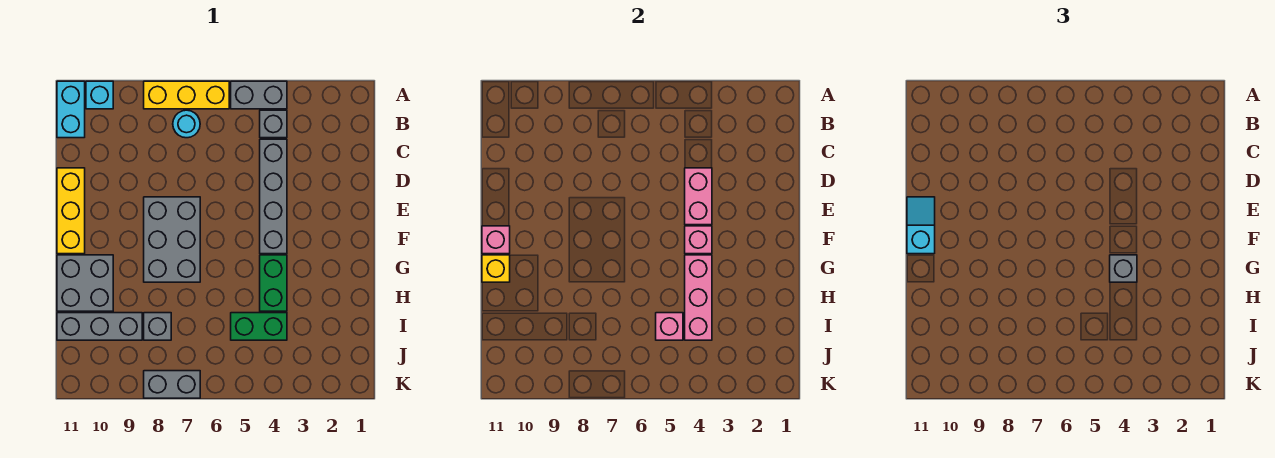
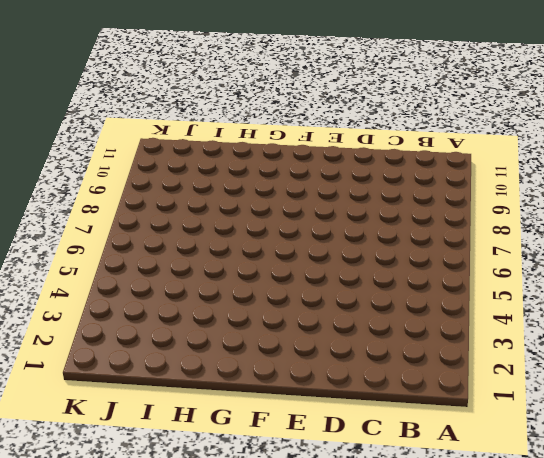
none -> grey brick A4:A5 level 1
none -> yellow brick A6:A8 level 1
none -> cyan brick A10 level 1

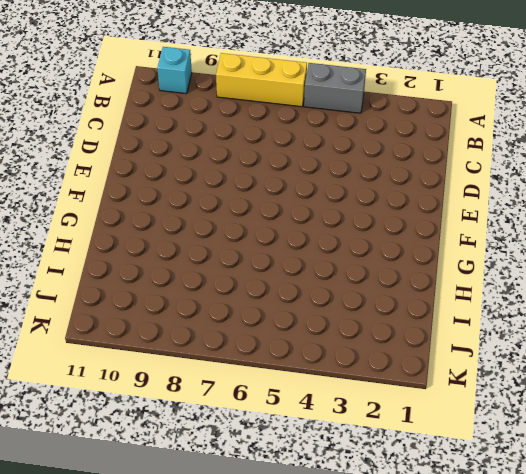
none -> cyan brick A11:B11 level 1
none -> grey brick B4 level 1
none -> cyan round brick B7 level 1

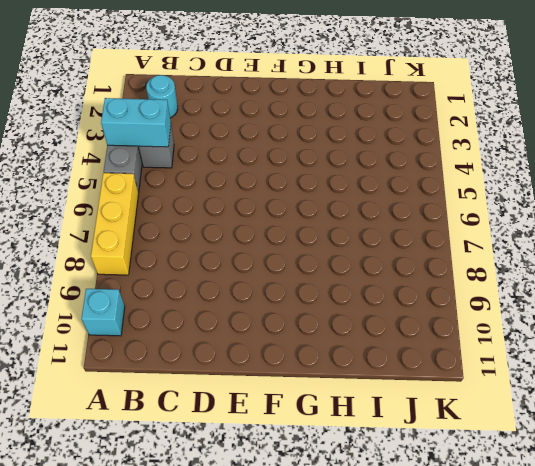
cyan brick A4:B4 level 2 -> cyan brick A11:B11 level 1
cyan round brick B2 level 1 -> cyan round brick B7 level 1
none -> grey brick C4:F4 level 1
none -> yellow brick D11:F11 level 1
none -> grey brick E7:G8 level 1

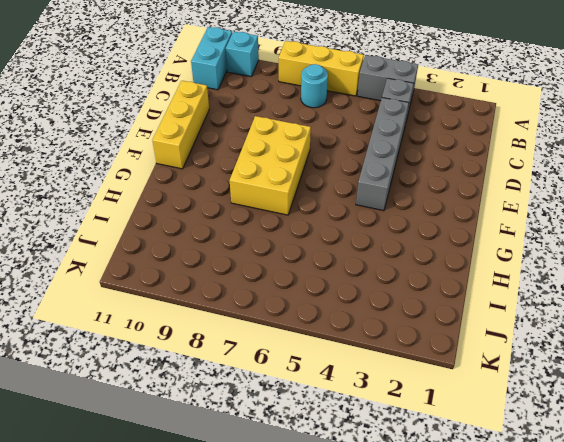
yellow brick E7:G8 level 1 -> grey brick E7:G8 level 1
none -> green brick G4:H4 level 1
none -> grey brick G10:H11 level 1
none -> green brick I4:I5 level 1

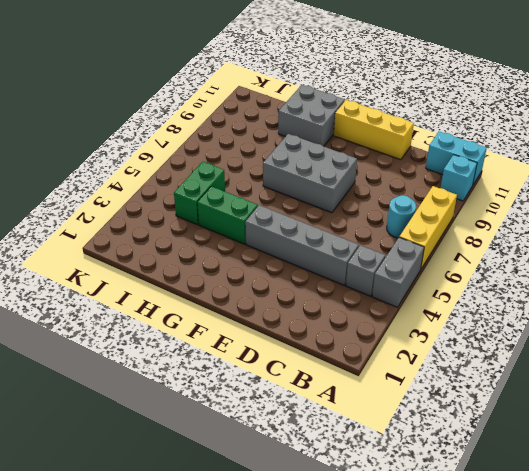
none -> grey brick I8 level 1
none -> grey brick I9:I11 level 1
none -> grey brick K7:K8 level 1

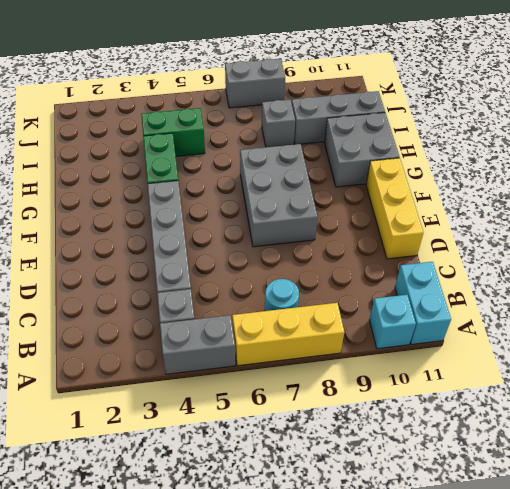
none -> pink brick D4:E4 level 2
none -> pink brick F4 level 2
none -> pink brick F11 level 2

